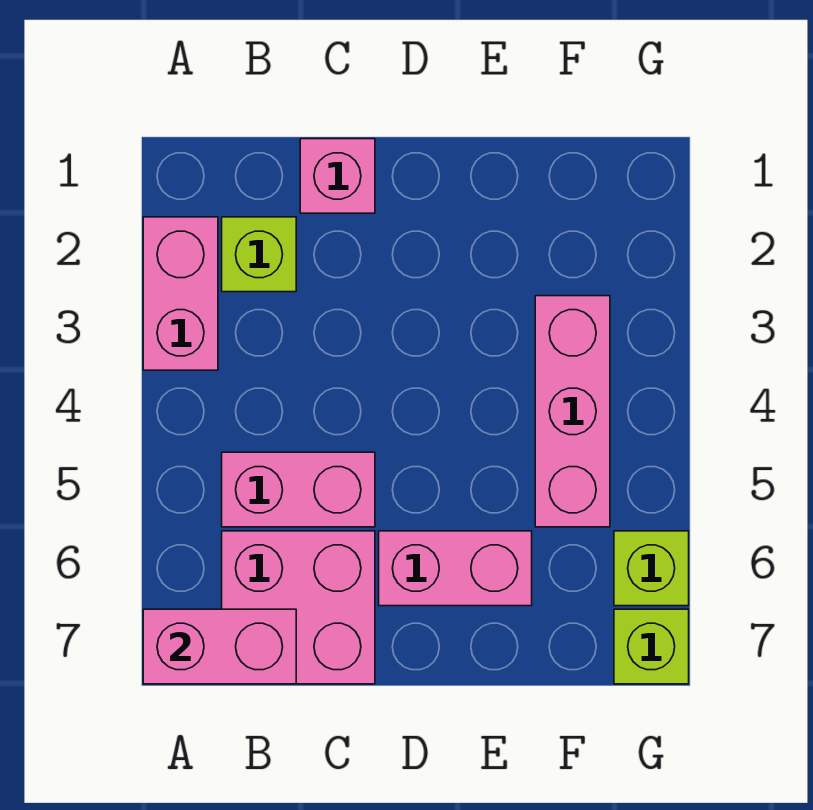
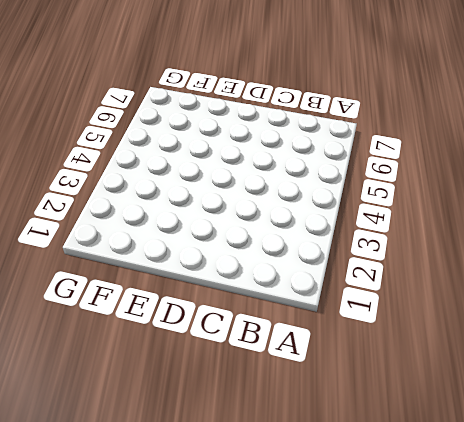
none -> pink brick A2:A3 level 1
none -> lime brick B2 level 1

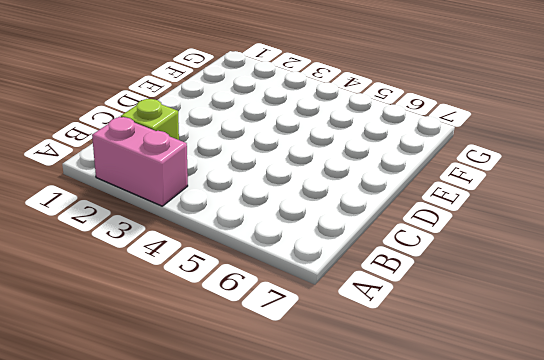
none -> pink brick B5:C5 level 1
none -> pink brick B6:C7 level 1

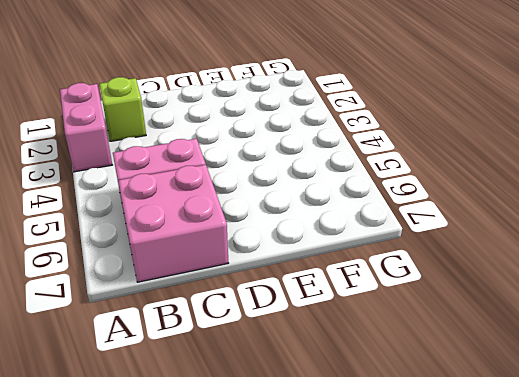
none -> pink brick C1 level 1
none -> pink brick D6:E6 level 1

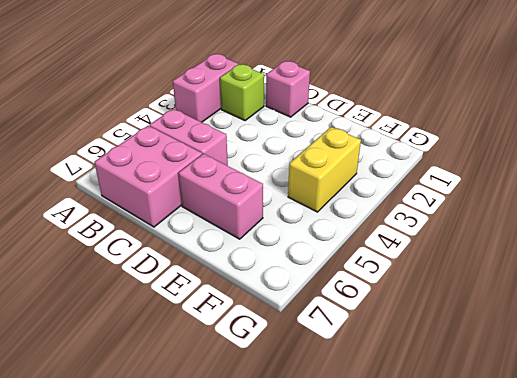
yellow brick F3:F4 level 1 -> pink brick F3:F5 level 1
none -> lime brick G6 level 1
none -> lime brick G7 level 1

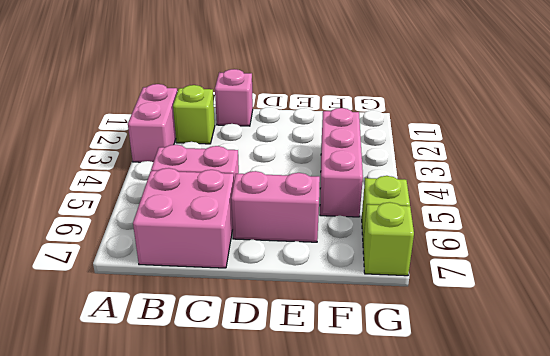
none -> pink brick A7:B7 level 2

